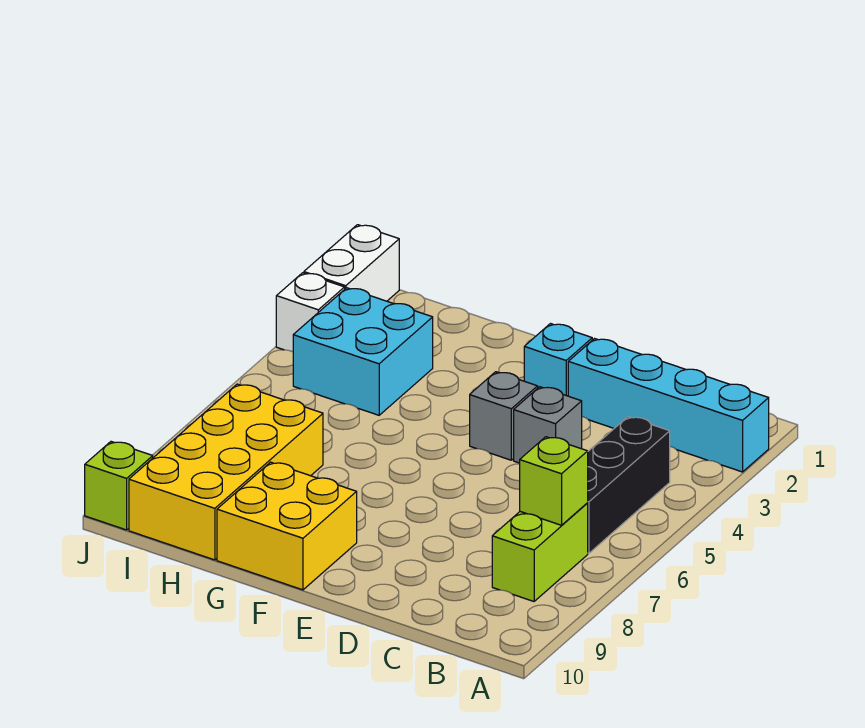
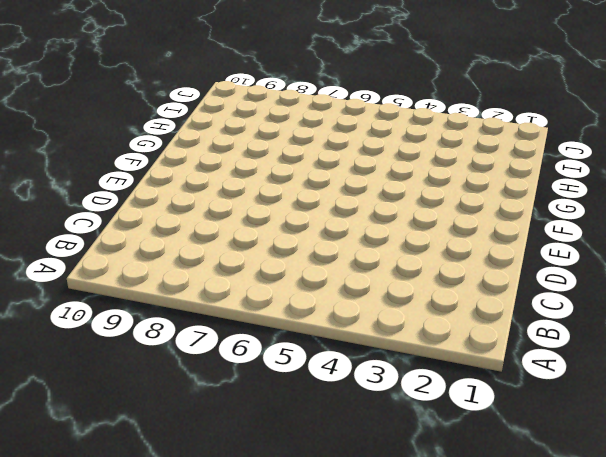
none -> cyan brick A2:D2 level 1
none -> black brick B4:B6 level 1
none -> lime brick B7:B8 level 1

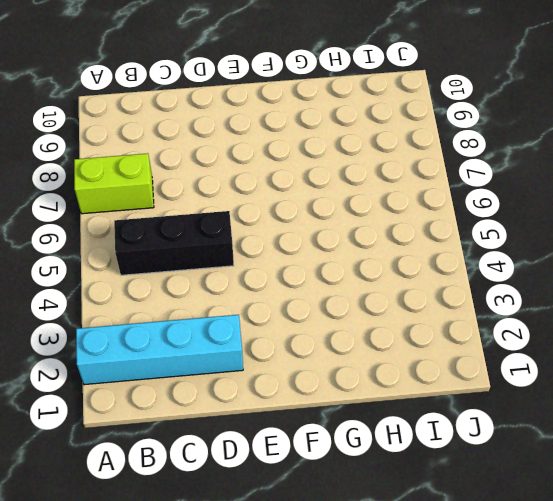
lime brick A7:B7 level 1 -> lime brick B7:B8 level 1
black brick B5:D5 level 1 -> black brick B4:B6 level 1
none -> grey brick D4 level 1
none -> cyan brick E2 level 1
none -> grey brick E4 level 1

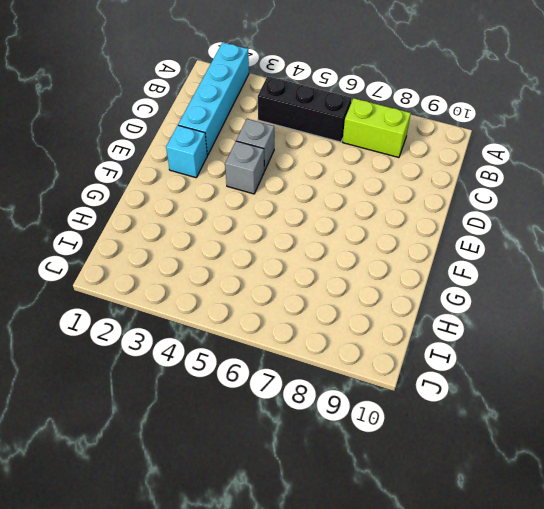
none -> yellow brick F9:G10 level 1
none -> cyan brick H3:I4 level 1
none -> yellow brick H7:I10 level 1

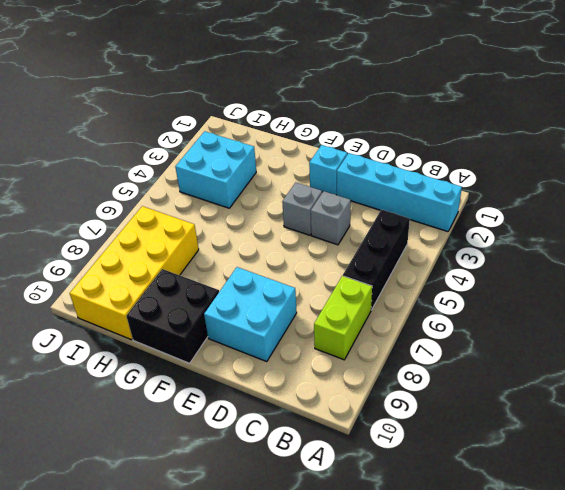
cyan brick D8:E9 level 1 -> none
black brick F9:G10 level 1 -> yellow brick F9:G10 level 1
none -> white brick J1:J2 level 1
none -> white brick J3 level 1
none -> lime brick J10 level 1

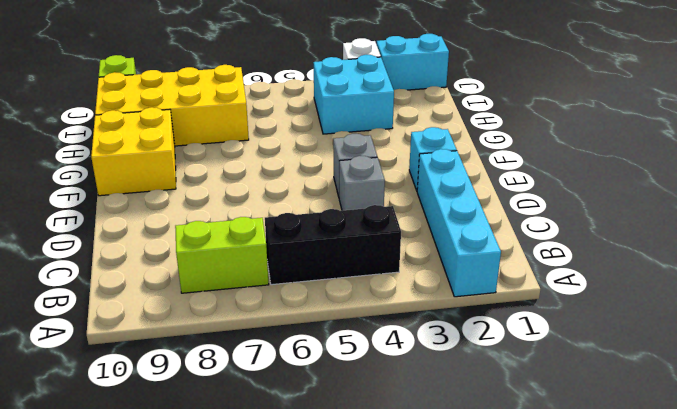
cyan brick J1:J2 level 1 -> white brick J1:J2 level 1
none -> lime brick B7 level 2

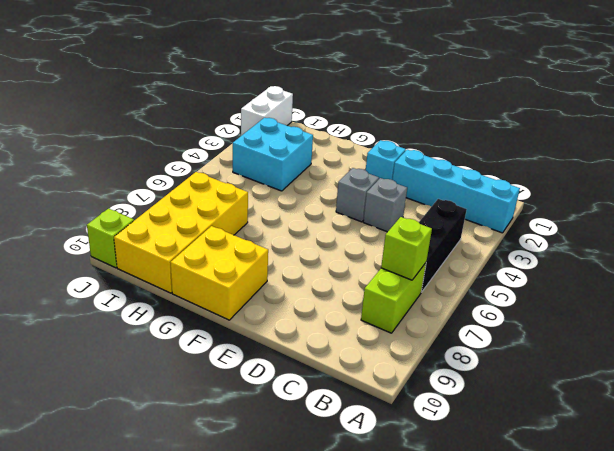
none -> white brick J3 level 1

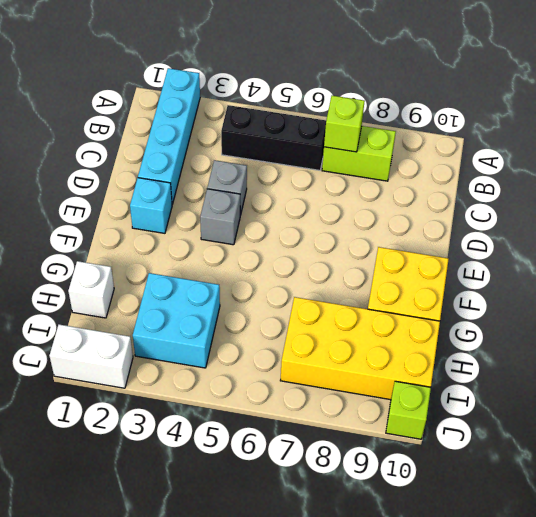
white brick H1 level 1 -> white brick J3 level 1

